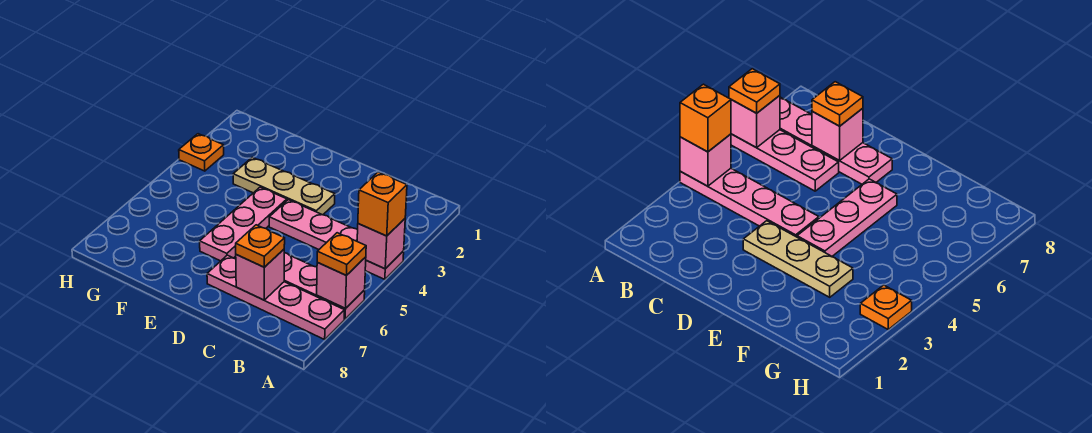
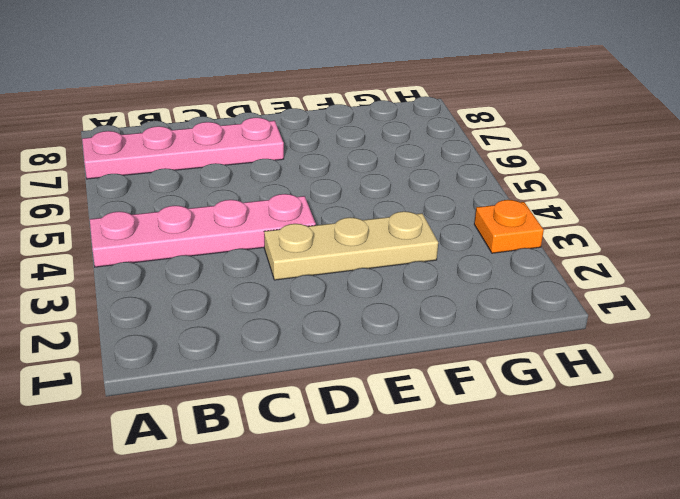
none -> pink plate A6:C6 level 1
none -> pink plate E4:E6 level 1
none -> pink brick A4 level 2

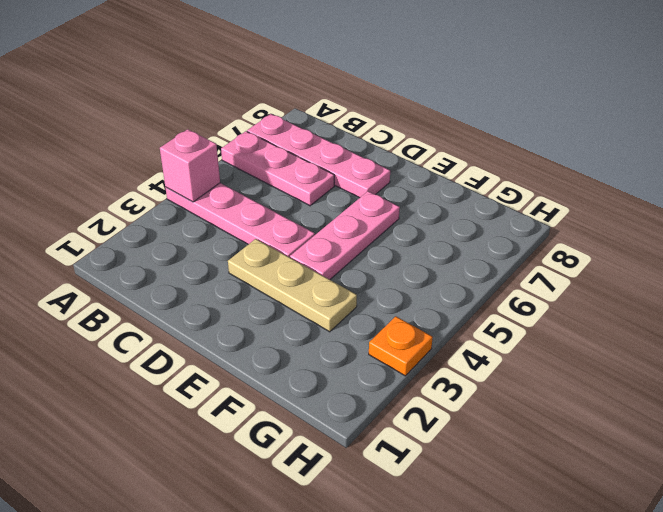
none -> pink brick A6 level 2
none -> pink brick C7 level 2
none -> orange brick A4 level 3

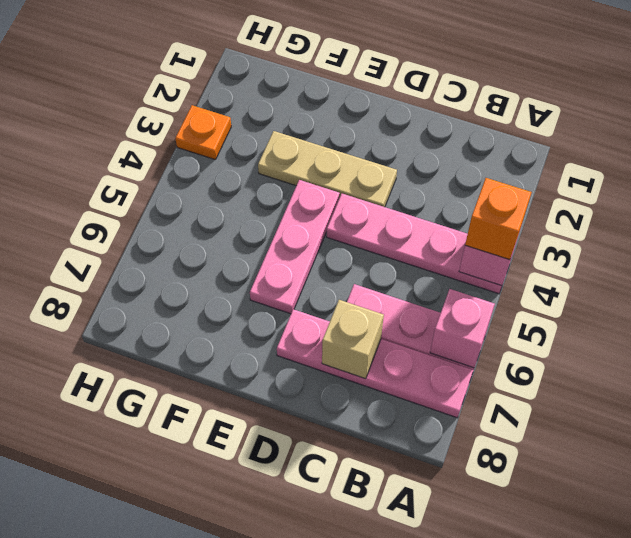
tan brick C7 level 2 -> pink brick C7 level 2
none -> orange plate A6 level 3
none -> orange plate C7 level 3

